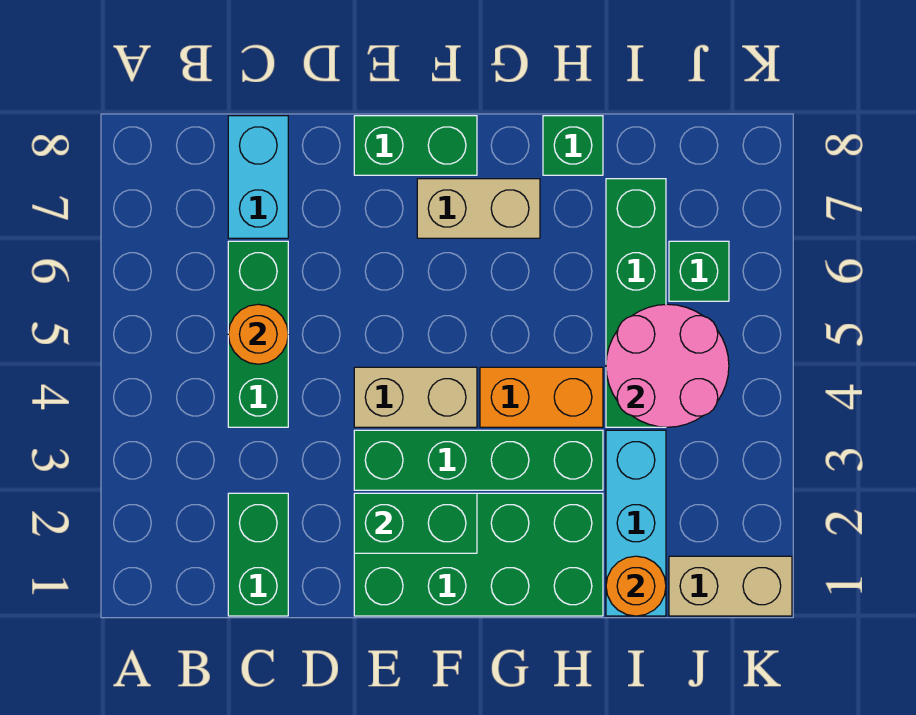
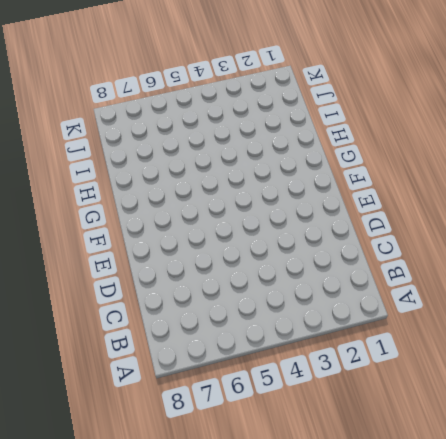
none -> green brick C1:C2 level 1
none -> green brick C4:C6 level 1
none -> cyan brick C7:C8 level 1

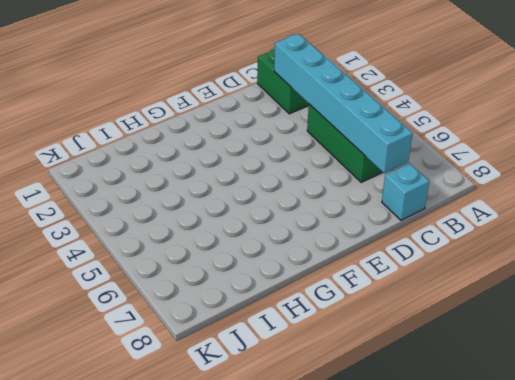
cyan brick C2:C7 level 2 -> orange round brick C5 level 2
cyan brick C8 level 1 -> cyan brick C7:C8 level 1
none -> green brick E1:H2 level 1
none -> green brick E3:H3 level 1
none -> tan brick E4:F4 level 1

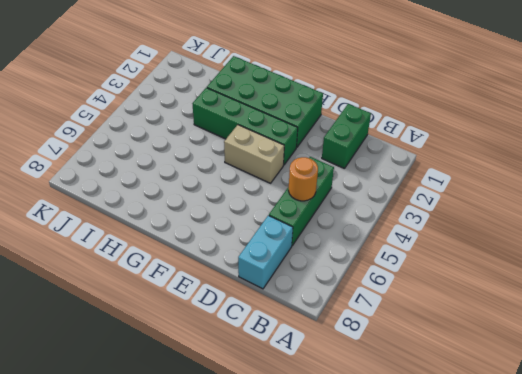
none -> green brick E8:F8 level 1
none -> tan brick F7:G7 level 1
none -> orange brick G4:H4 level 1

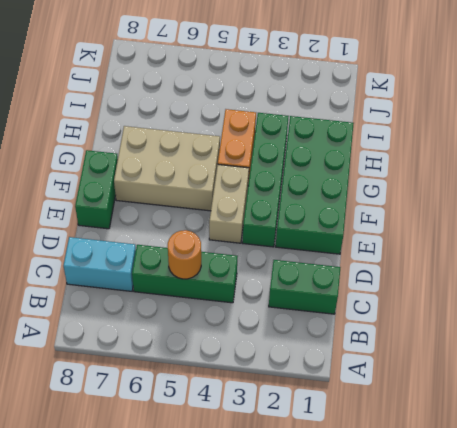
tan brick F5:G7 level 1 -> tan brick F7:G7 level 1
none -> green brick H8 level 1
none -> cyan brick I1:I3 level 1
none -> green brick I4:I7 level 1

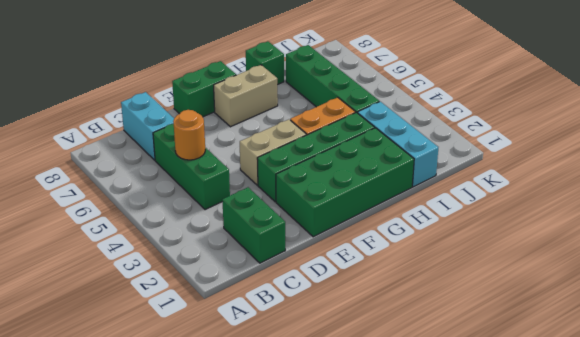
none -> tan brick J1:K1 level 1
none -> green brick J6 level 1
none -> green brick E2:F2 level 2

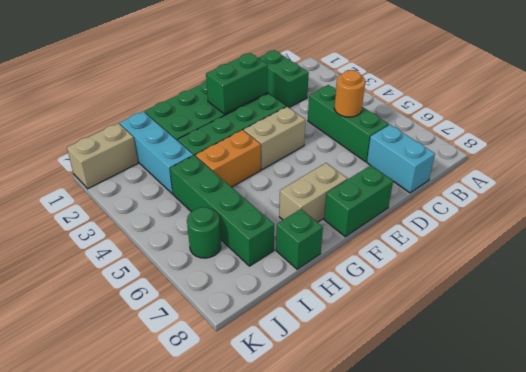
green round brick J6 level 1 -> green brick J6 level 1
none -> orange round brick I1 level 2
none -> pink round brick I4:J5 level 2

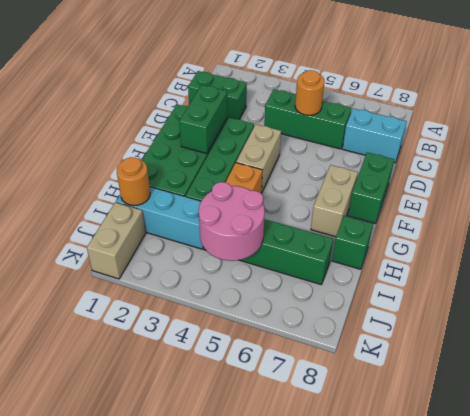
none -> green brick J6 level 1

